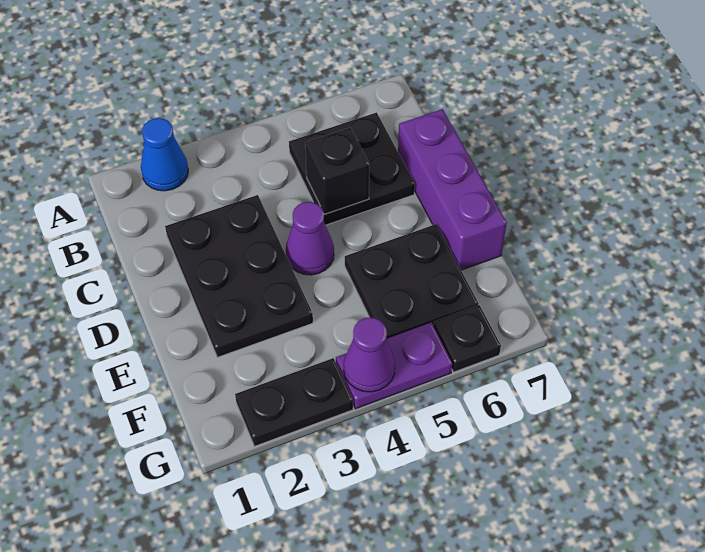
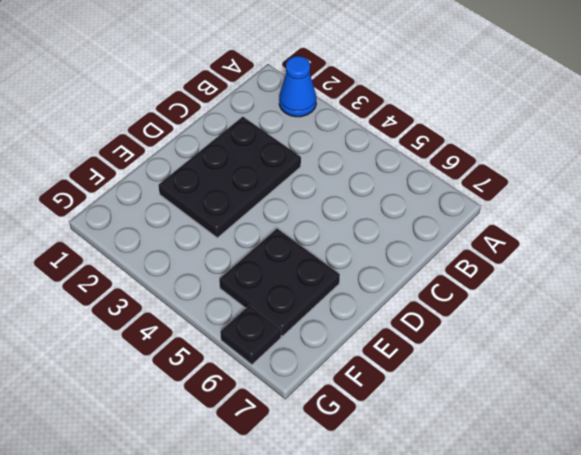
none -> black plate B5:C6 level 1
none -> purple brick C7:E7 level 1

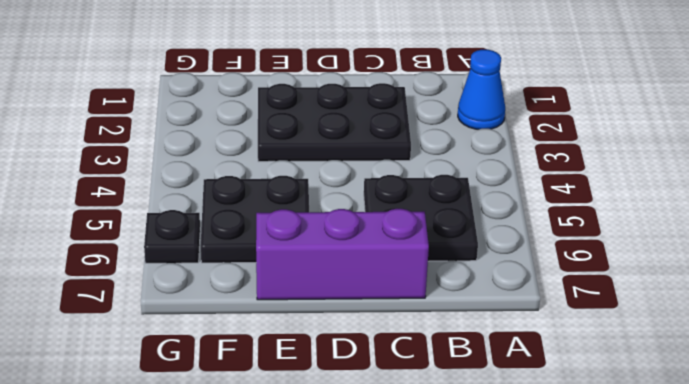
none -> purple cone D4 level 1
none -> black plate G2:G3 level 1

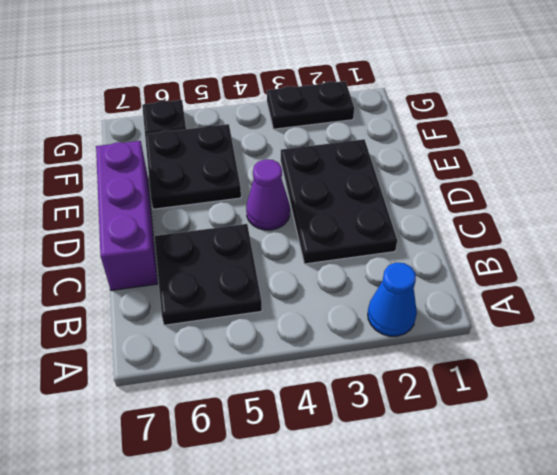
none -> purple plate G4:G5 level 1
none -> black brick C5 level 2

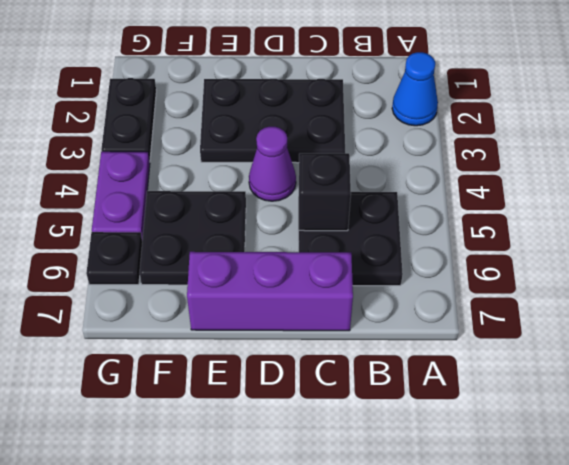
none -> purple cone G4 level 2

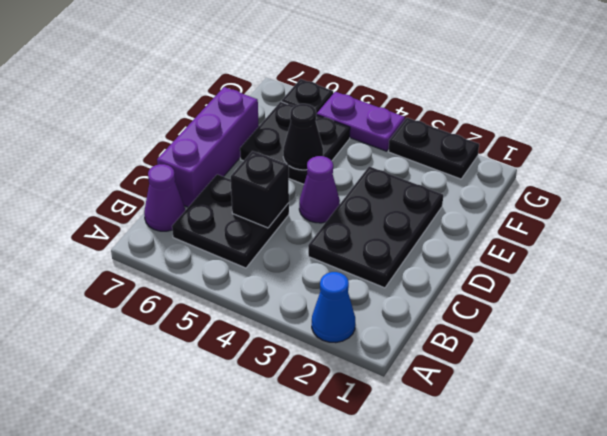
purple cone B7 level 1 -> purple cone G4 level 2
black cone E5 level 2 -> none

